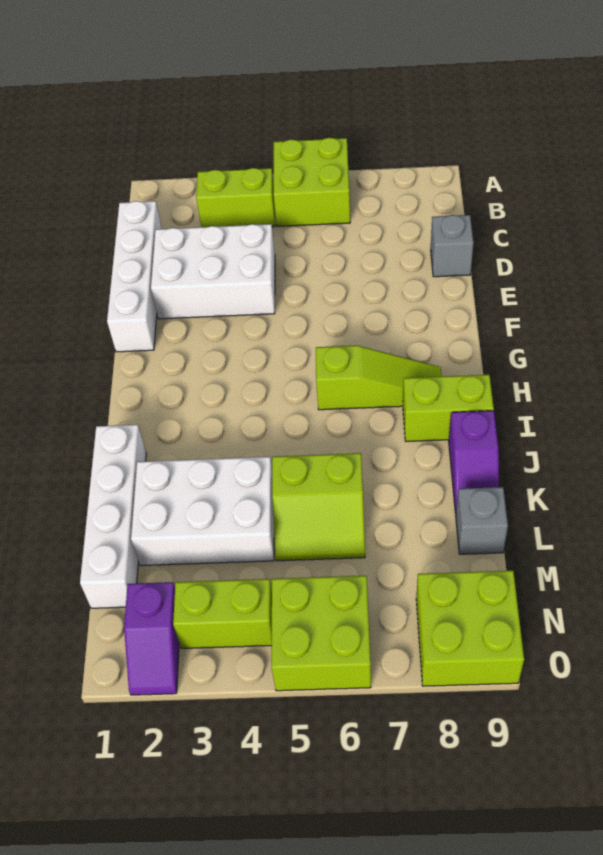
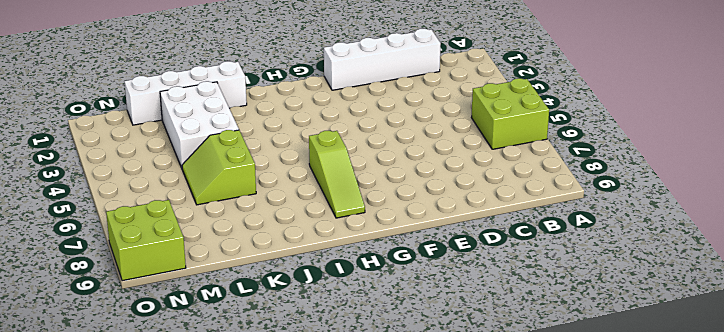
none -> lime brick B3:B4 level 1
none -> white brick D2:E4 level 1
none -> grey brick D9 level 1

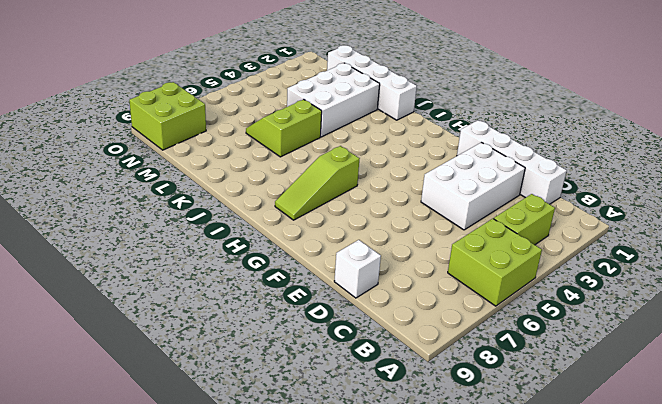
white brick D9 level 1 -> grey brick D9 level 1
none -> lime brick I8:I9 level 1
none -> purple slope J9:K9 level 1 top J
none -> grey brick L9 level 1

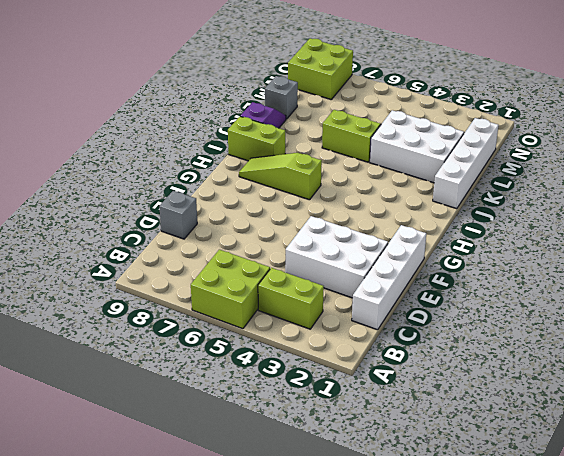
none -> purple slope N2:O2 level 1 top N
none -> lime brick N3:N4 level 1
none -> lime brick N5:O6 level 1

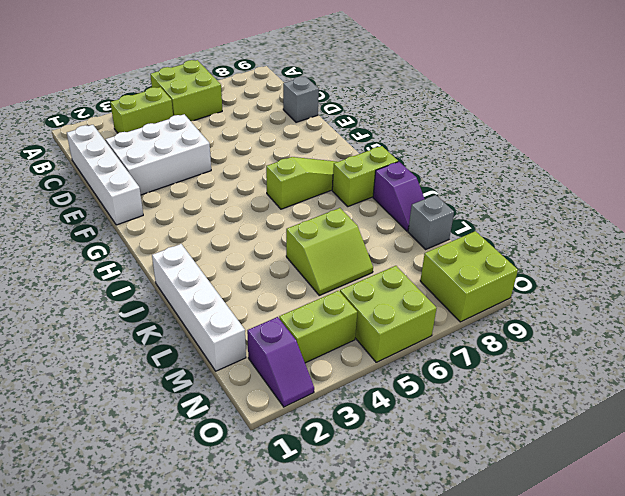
none -> white brick K2:L4 level 1

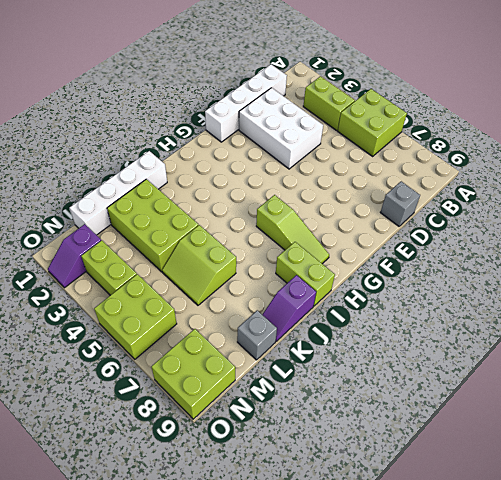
lime brick K2:L4 level 1 -> white brick K2:L4 level 1

